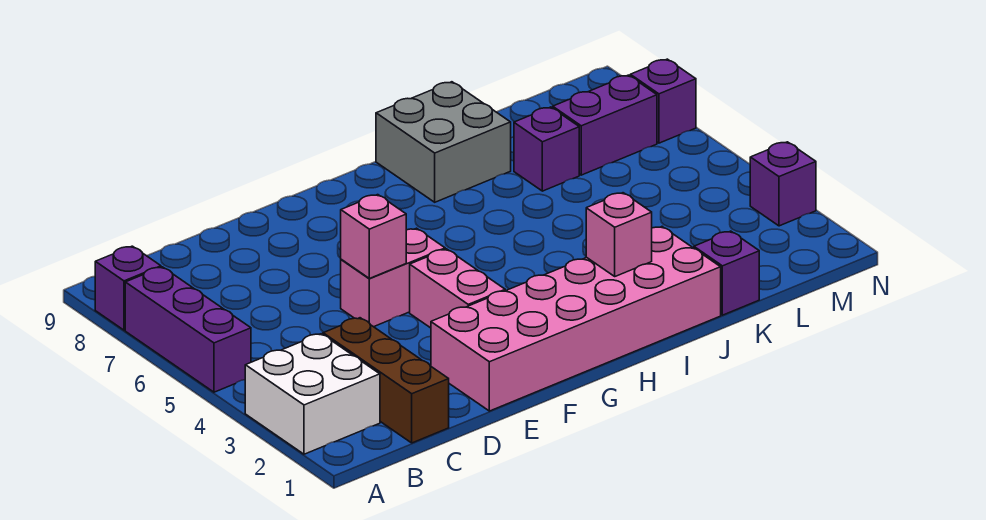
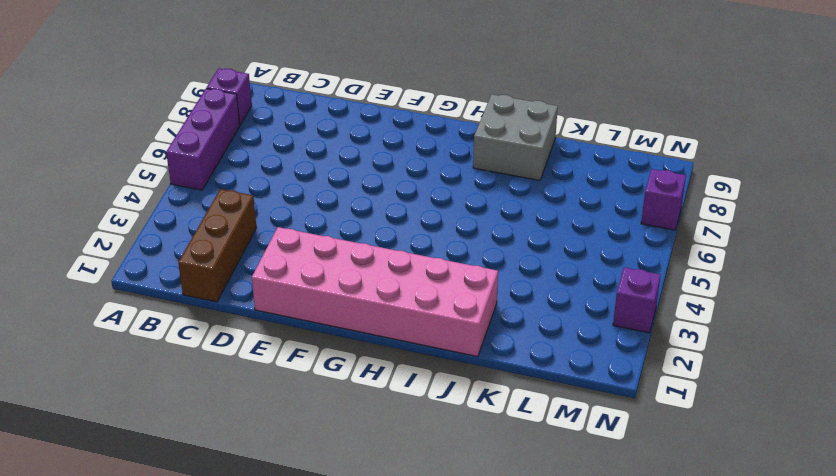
none -> white brick A2:B3 level 1
none -> pink brick E5:F5 level 1
none -> pink brick F3:F4 level 1

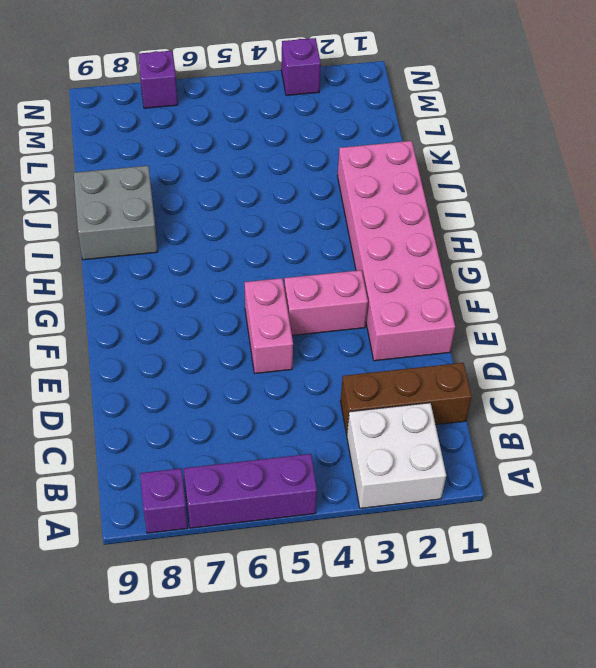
none -> purple brick K1 level 1
none -> purple brick K7 level 1
none -> purple brick L7:M7 level 1

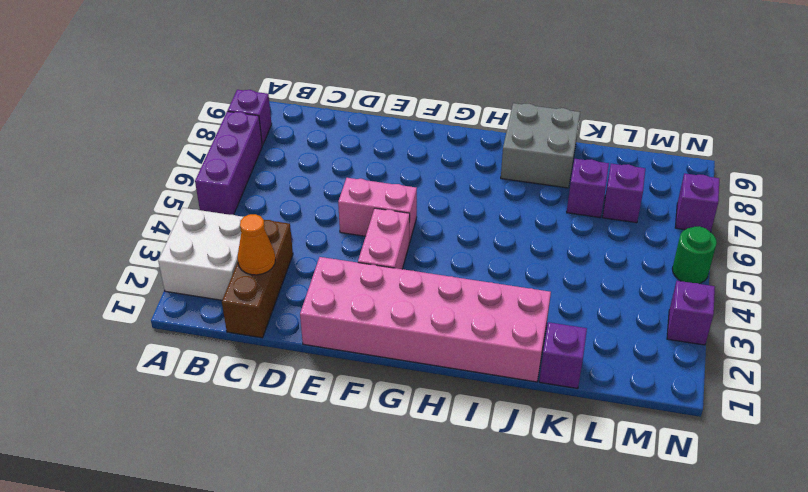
orange cone C2 level 2 -> none
purple brick L7 level 1 -> purple brick L7:M7 level 1
green round brick N5 level 1 -> none
none -> pink brick E5 level 2
none -> pink brick I2 level 2

